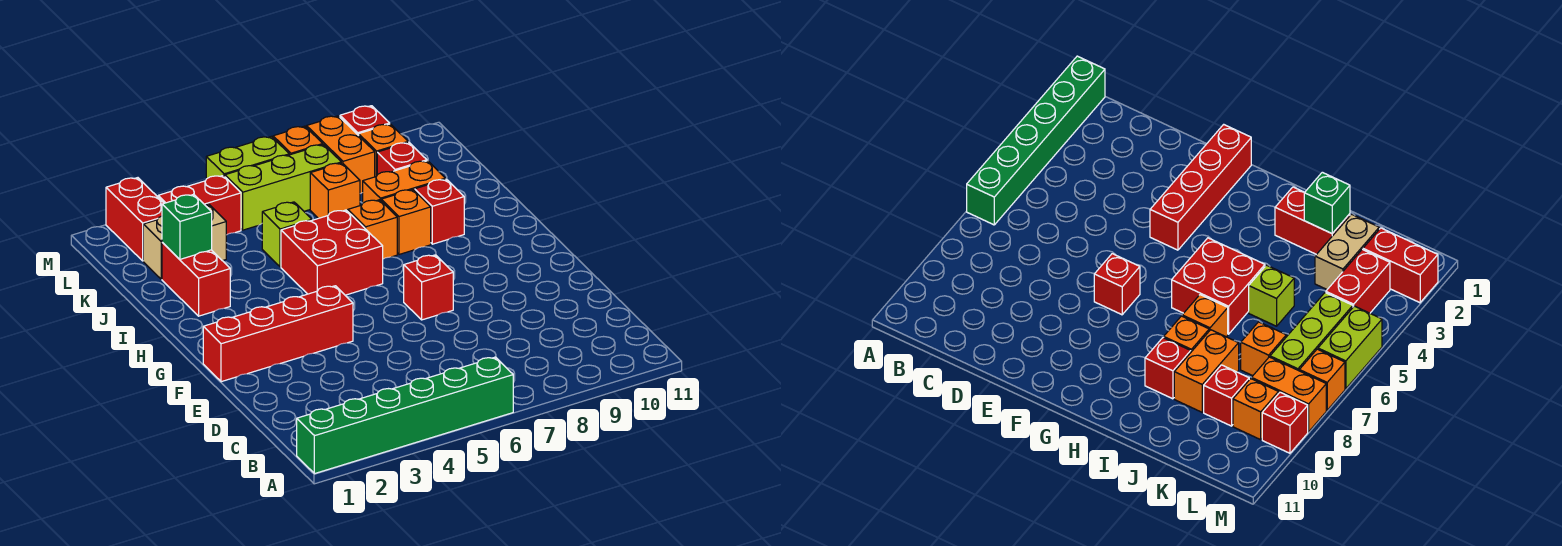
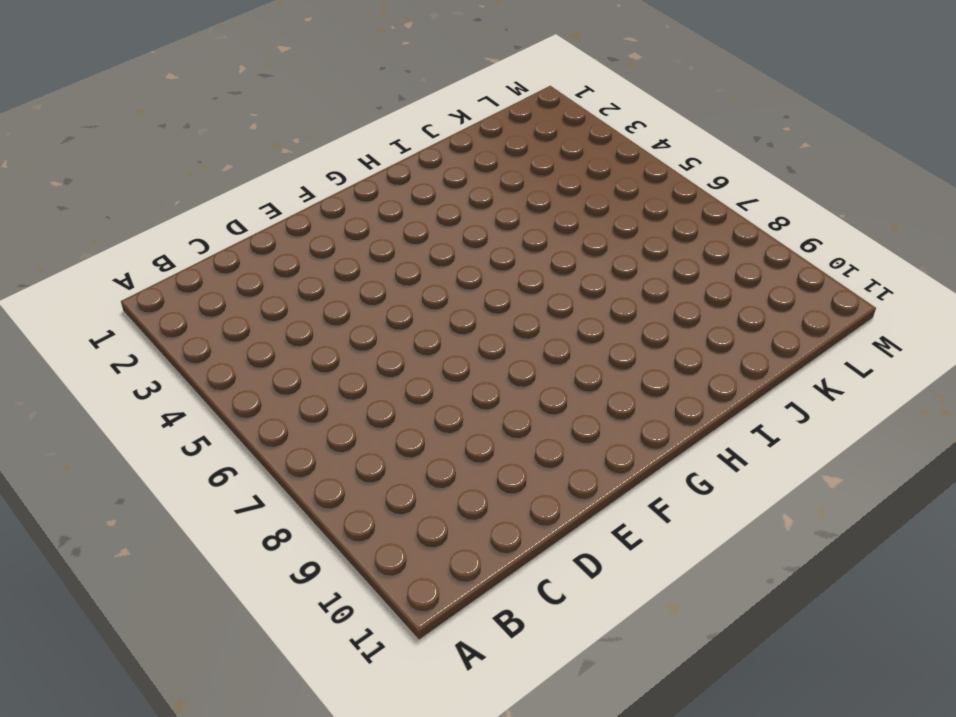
none -> green brick A1:A6 level 1
none -> red brick F1:F4 level 1
none -> red brick F7 level 1

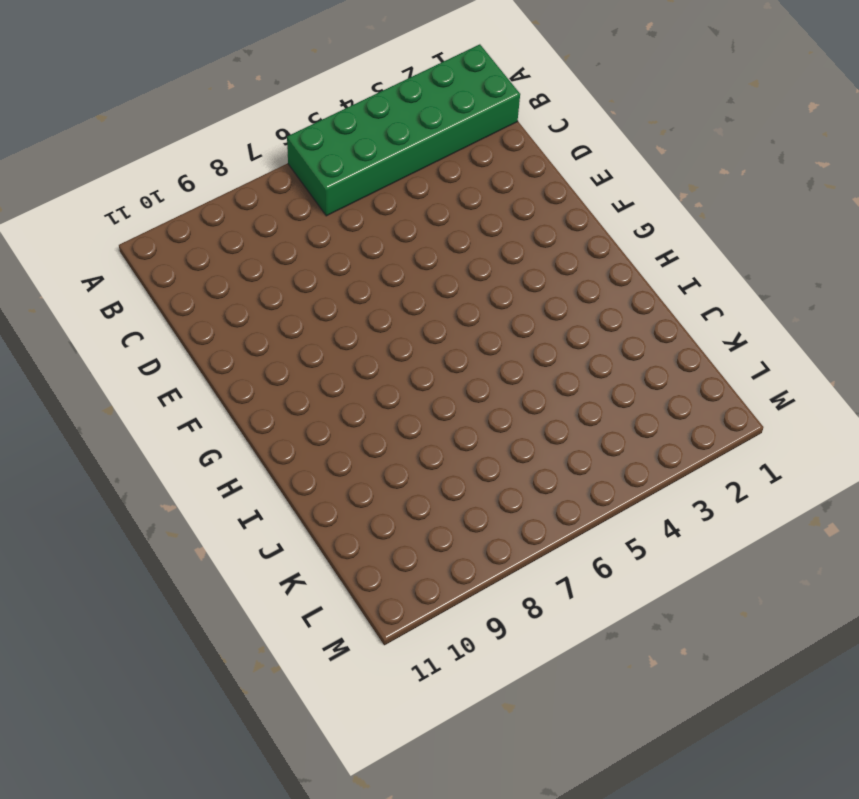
green brick A1:B6 level 1 -> green brick A1:A6 level 1
none -> red brick F1:F4 level 1
none -> red brick F7 level 1
none -> red brick H5:I6 level 1

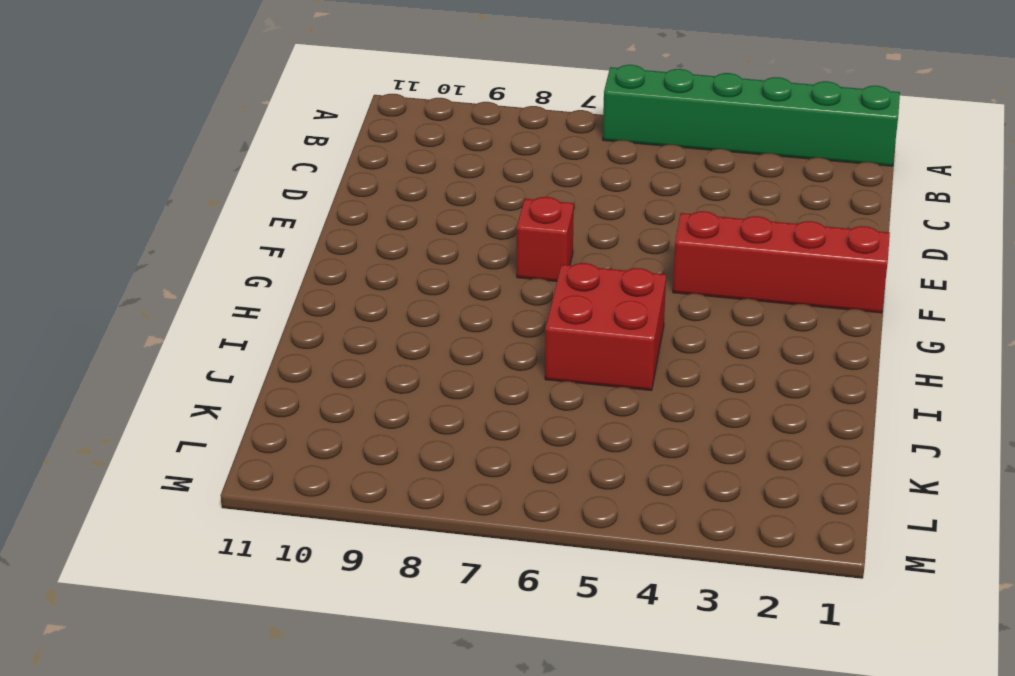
none -> red brick I2:J2 level 1
none -> orange brick I7 level 1
none -> orange brick I8 level 1

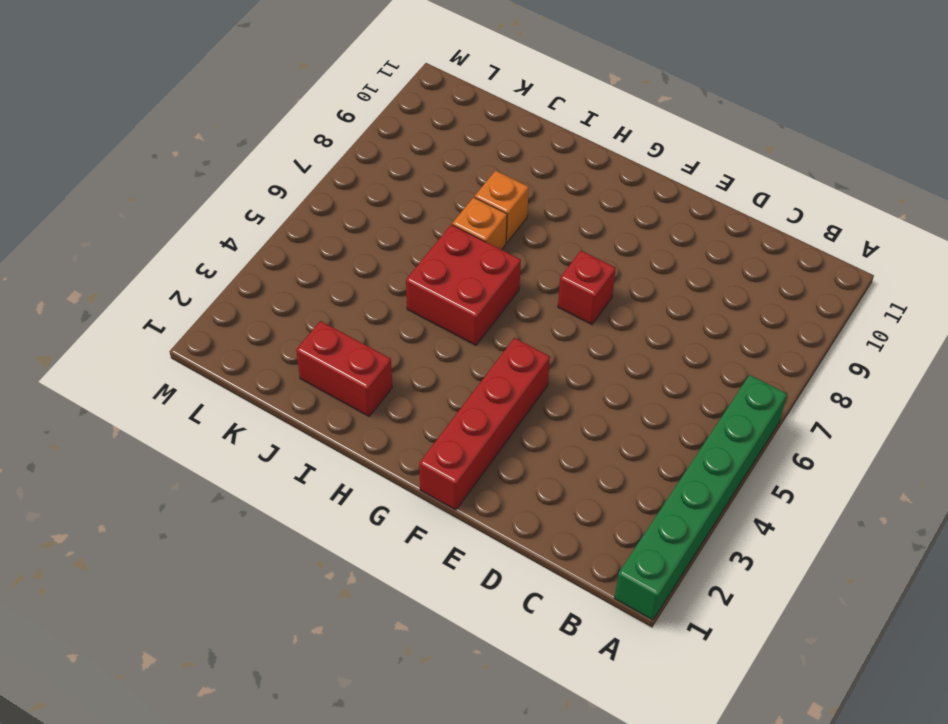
none -> red brick I9 level 1
none -> lime brick J5 level 1
none -> orange brick J8:J9 level 1

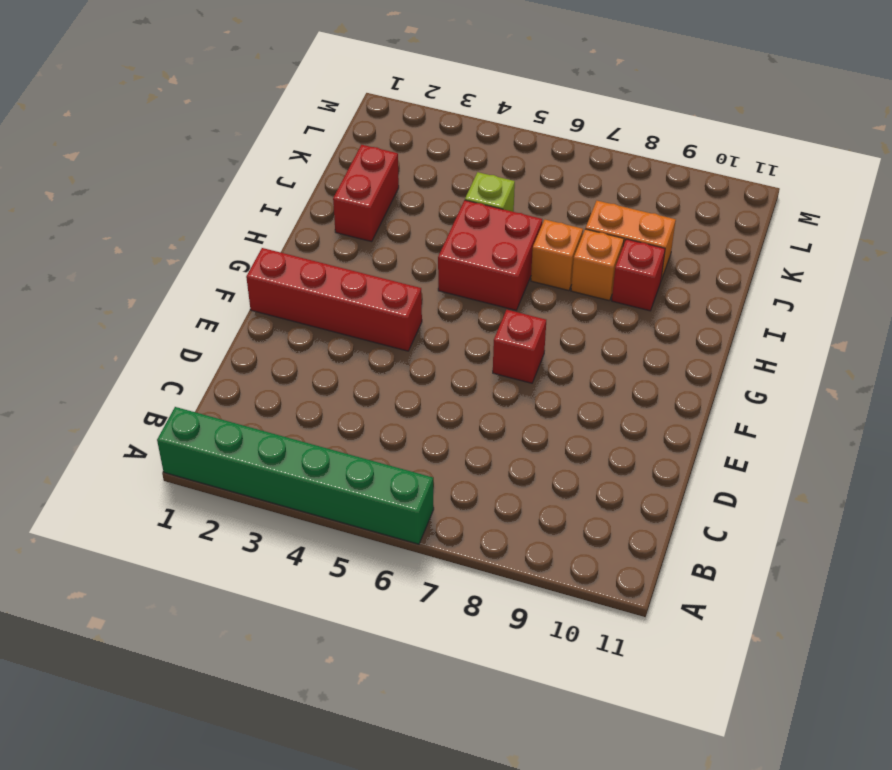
none -> tan brick K2:K3 level 1
none -> orange brick K7 level 1
none -> red brick K9 level 1

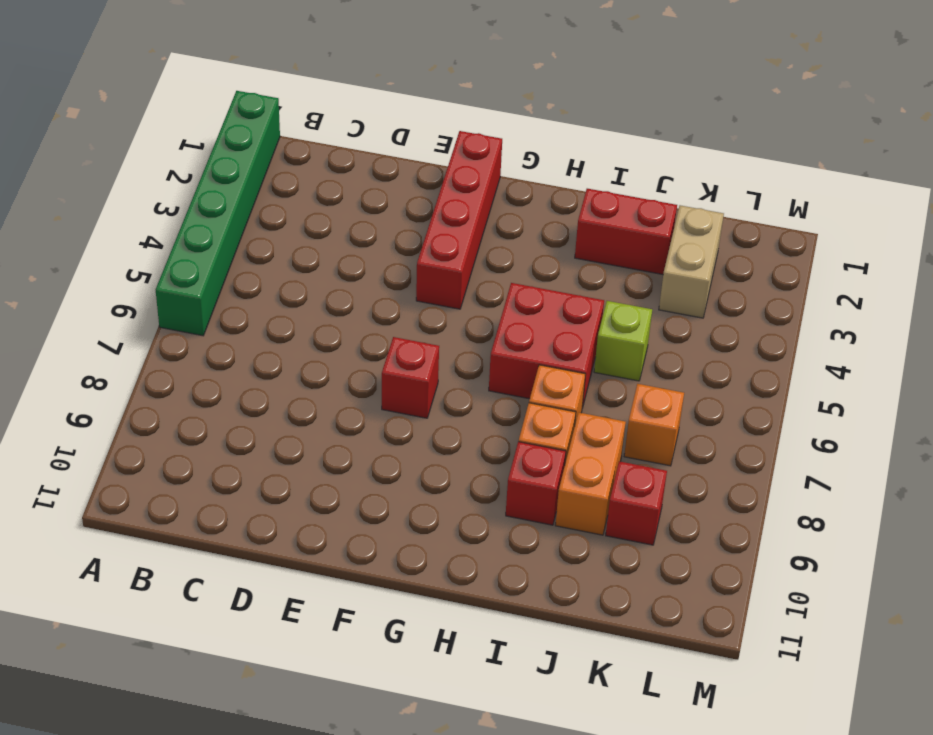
none -> red brick L2:M2 level 1
none -> red brick L3:L4 level 1
none -> lime brick L5:L7 level 1

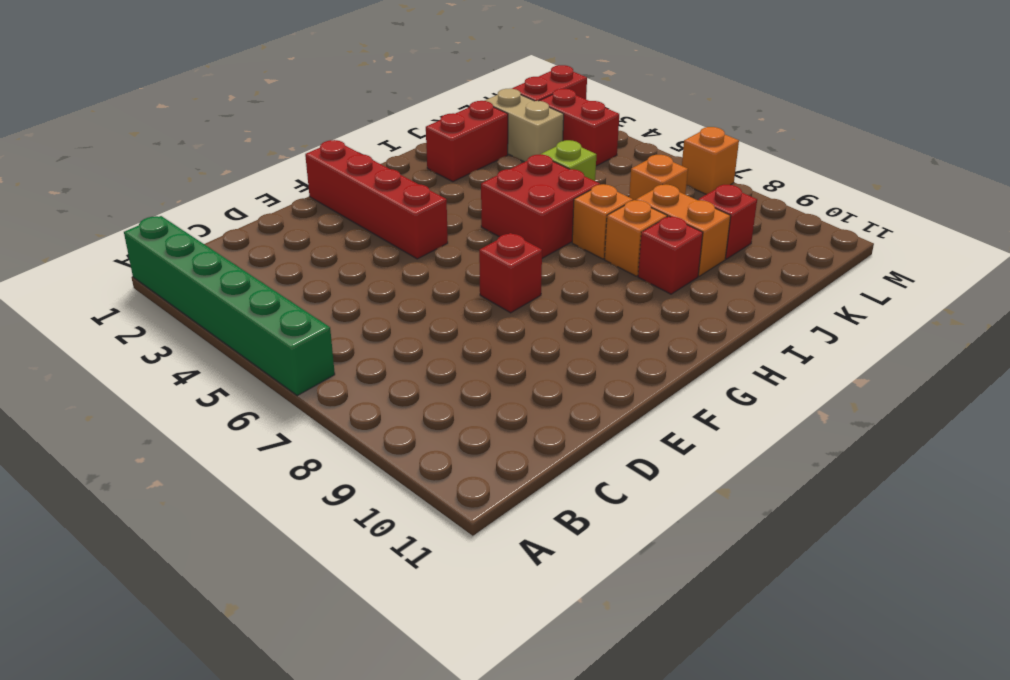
none -> lime brick L5:L7 level 1
none -> orange brick L8:M8 level 1
none -> orange brick L9 level 1

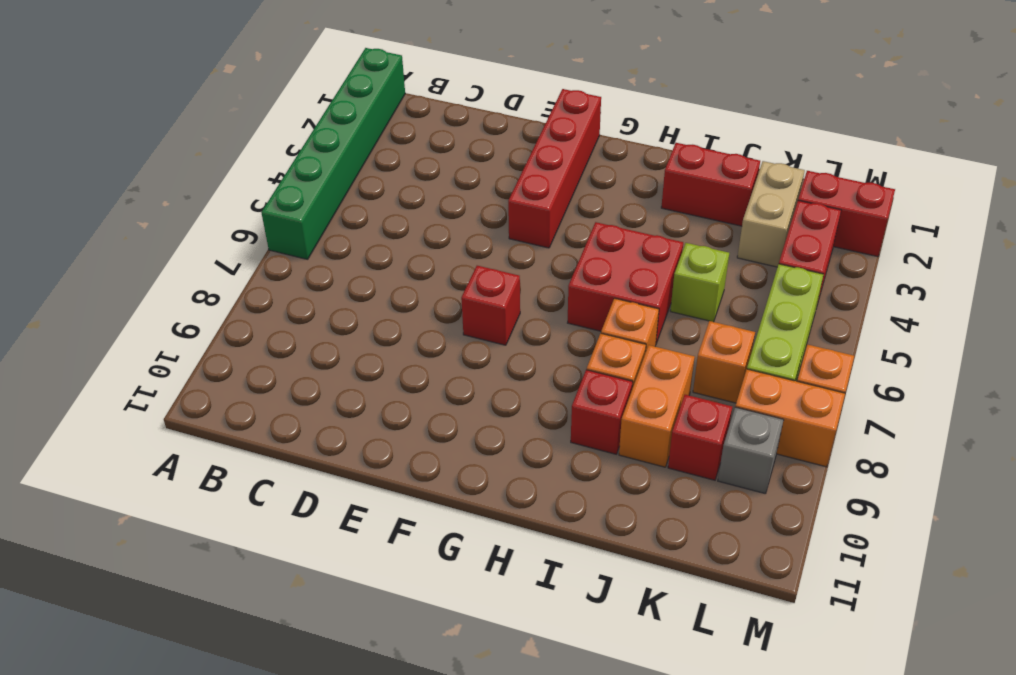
grey brick L9 level 1 -> orange brick L9 level 1
none -> lime brick M5:M6 level 1
none -> red brick M9 level 1
none -> green brick J2 level 2

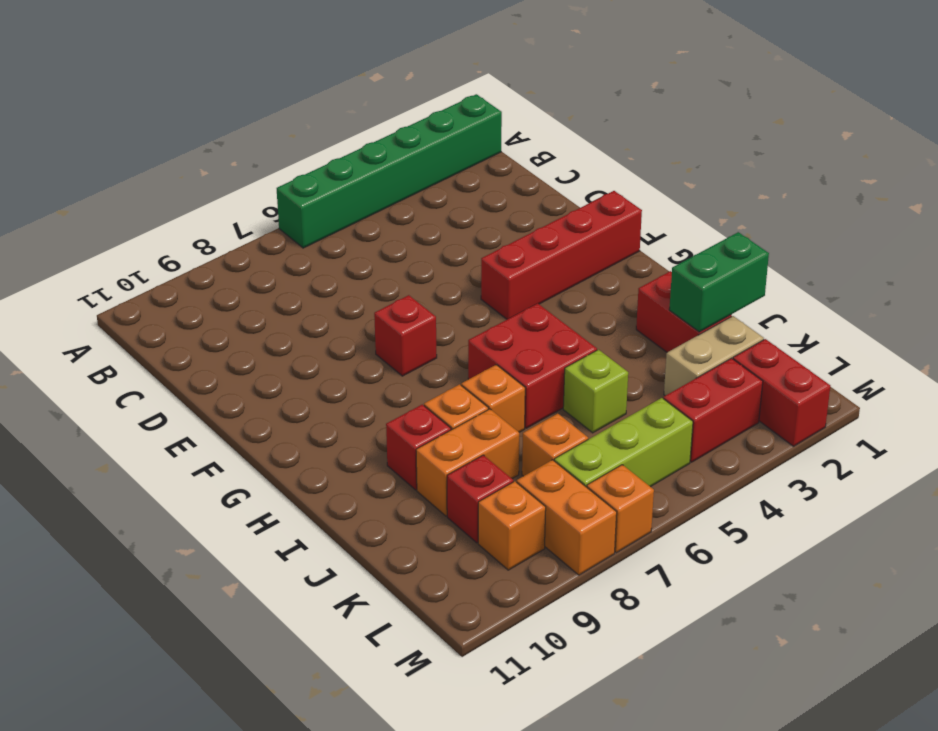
green brick J1:J2 level 2 -> green brick J2 level 2
none -> lime brick M5:M6 level 1
none -> red brick M9 level 1

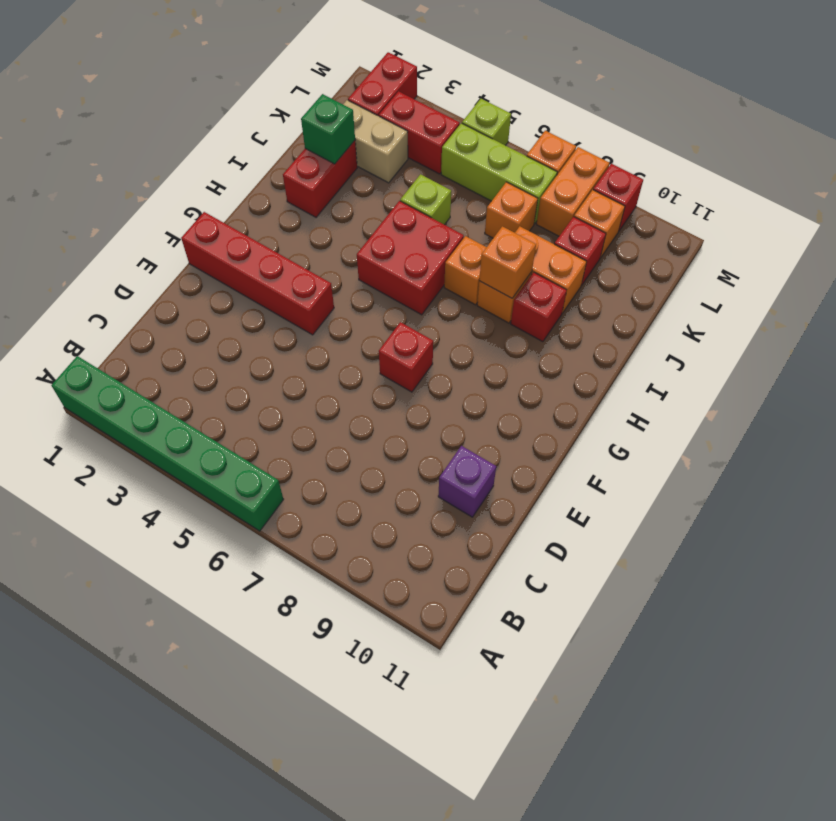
purple brick D10 level 1 -> none
orange brick I8 level 2 -> none
lime brick M5 level 1 -> lime brick M5:M6 level 1

